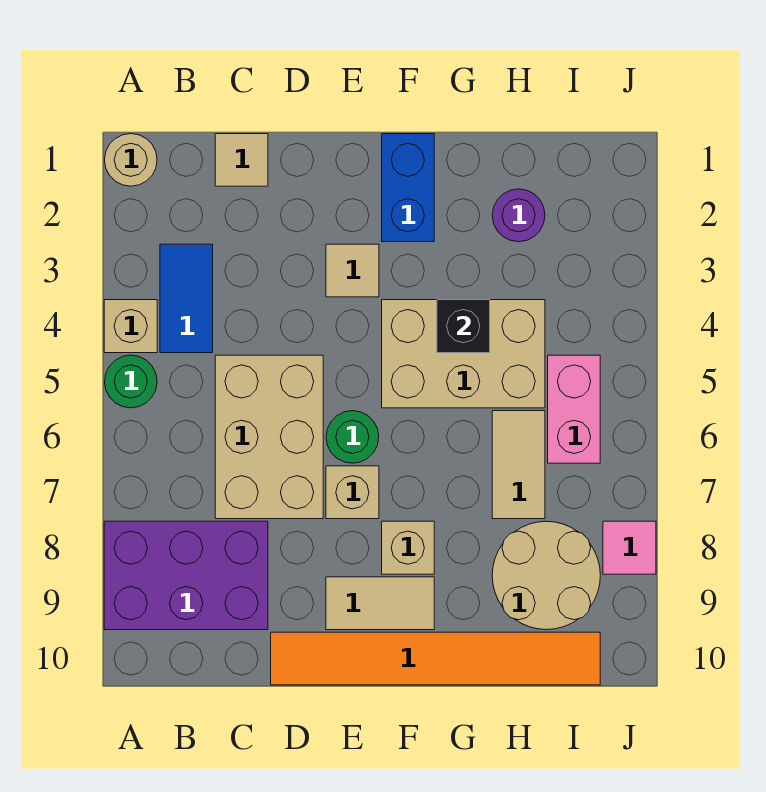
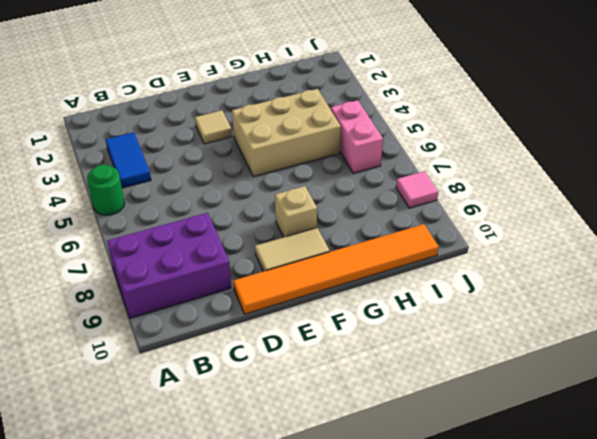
none -> tan round brick A1 level 1
none -> tan brick A4 level 1
none -> tan tile C1 level 1

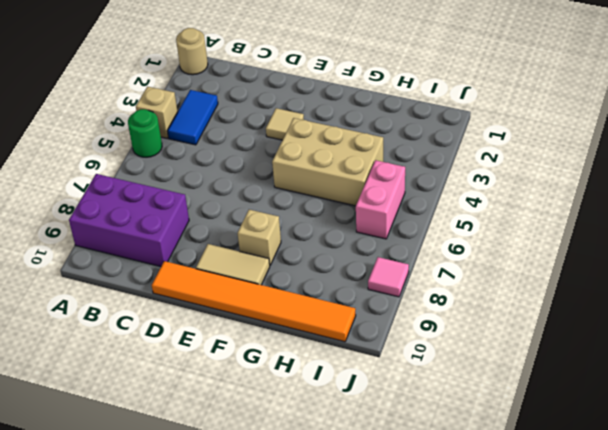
none -> tan tile C1 level 1
none -> tan brick C5:D7 level 1
none -> green round brick E6 level 1

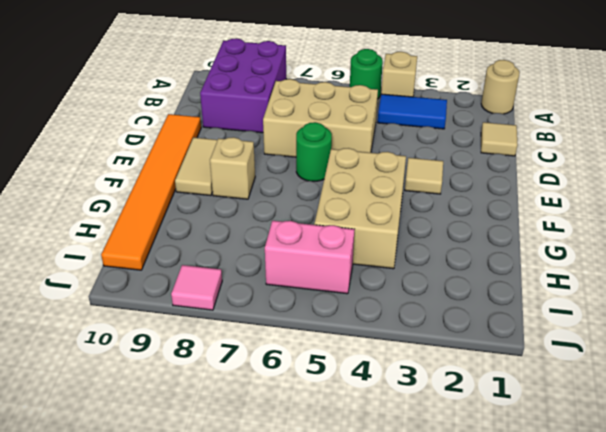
none -> tan brick E7 level 1
none -> blue brick F1:F2 level 1
none -> purple round brick H2 level 1

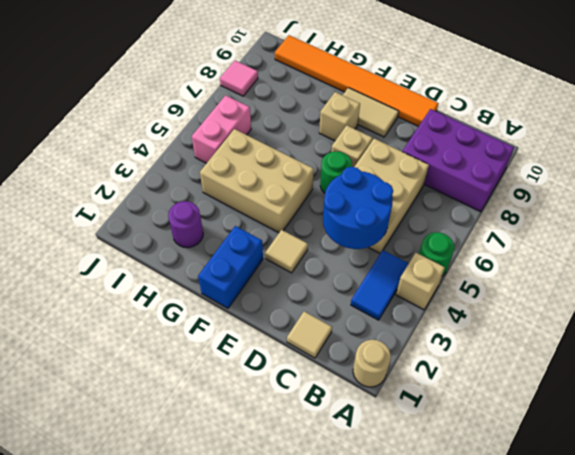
blue round brick C4:D5 level 2 -> none
none -> tan tile H6:H7 level 1
none -> tan round brick H8:I9 level 1
none -> black brick G4 level 2

